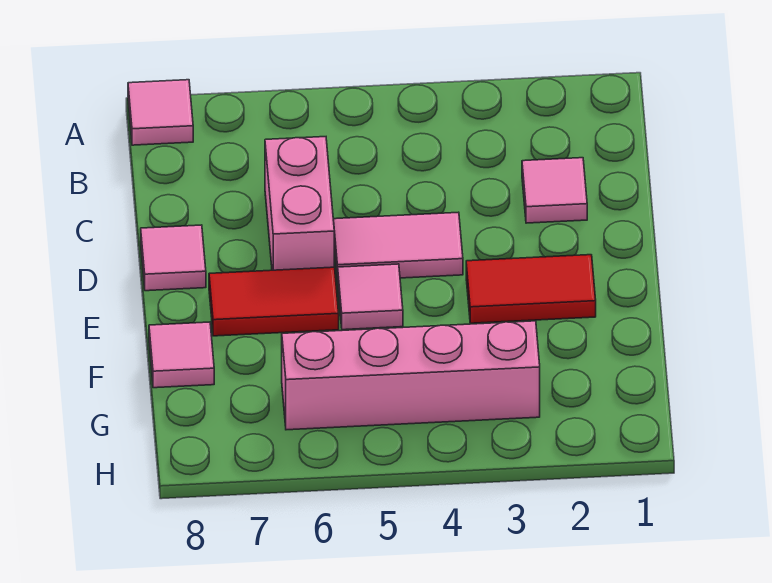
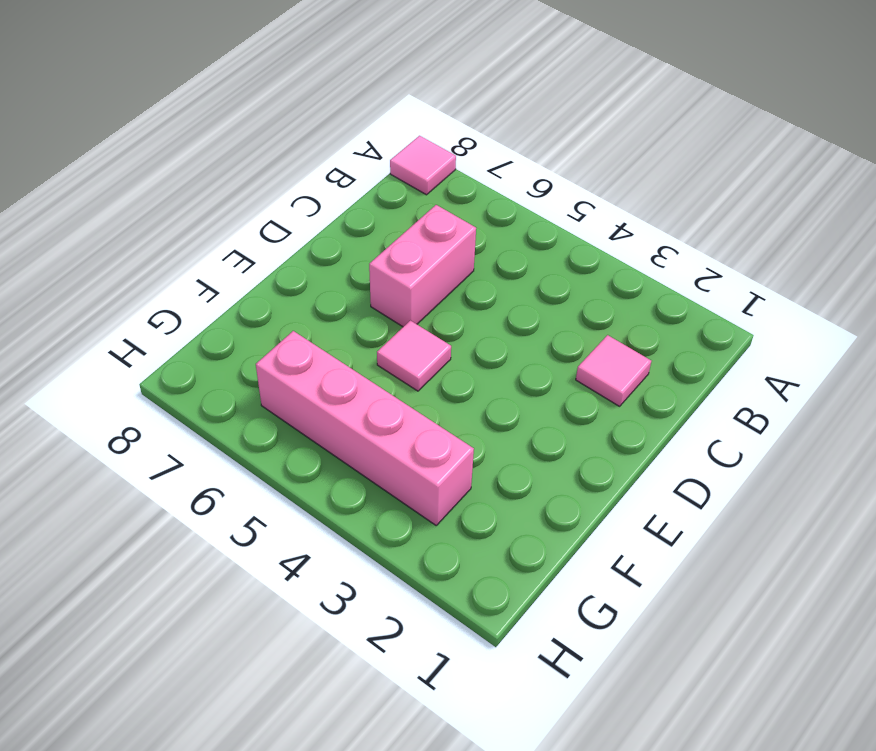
none -> pink tile D4:D5 level 1
none -> pink tile D8 level 1

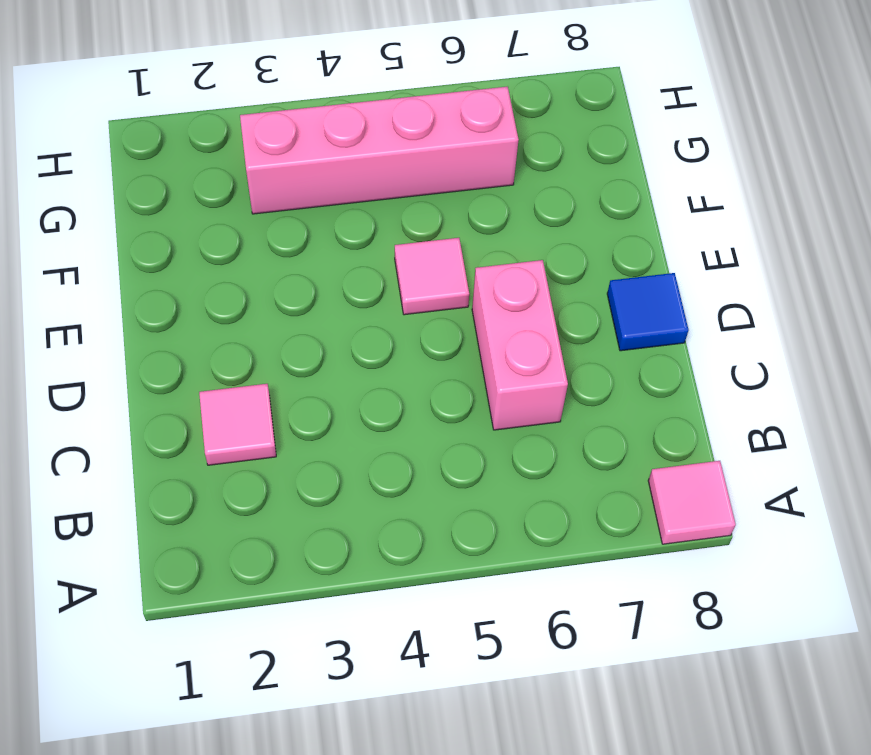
blue tile D8 level 1 -> pink tile D8 level 1
none -> pink tile D4:D5 level 1
none -> red tile E2:E3 level 1

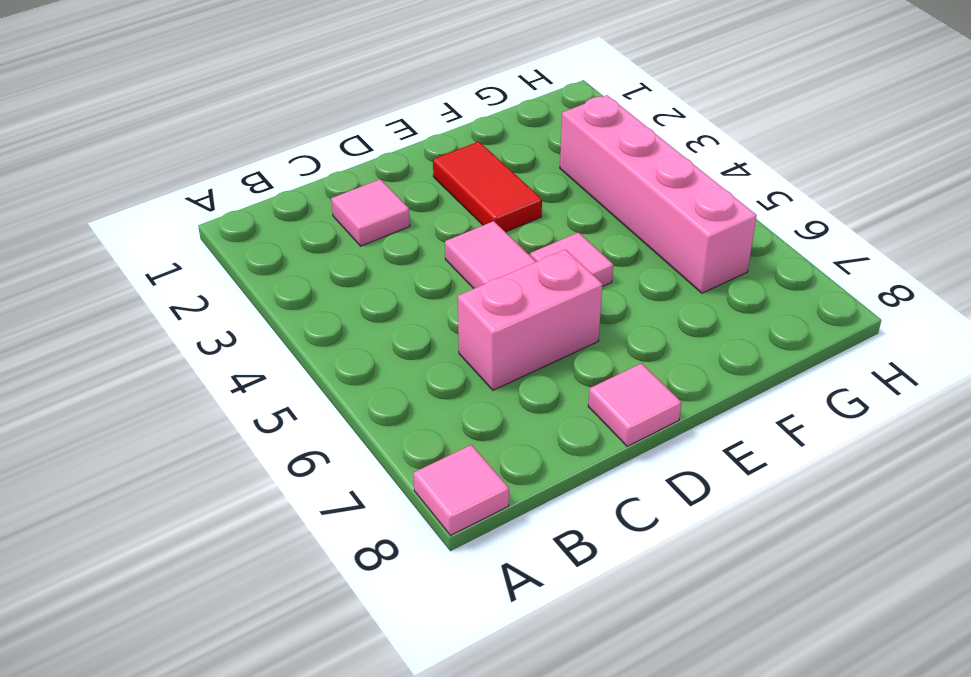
none -> red tile E6:E7 level 1
none -> pink tile F8 level 1

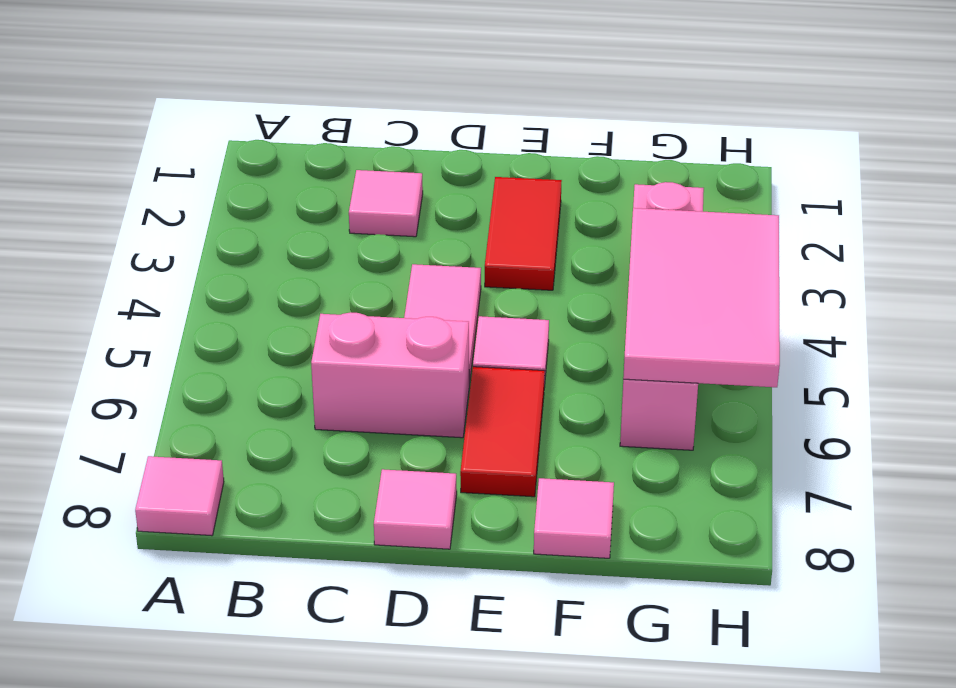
pink tile G4:H6 level 2 -> none

